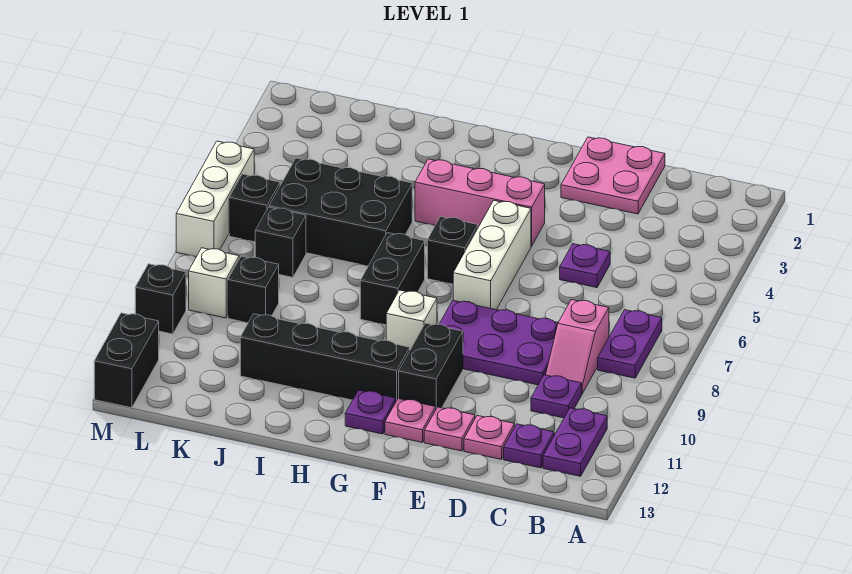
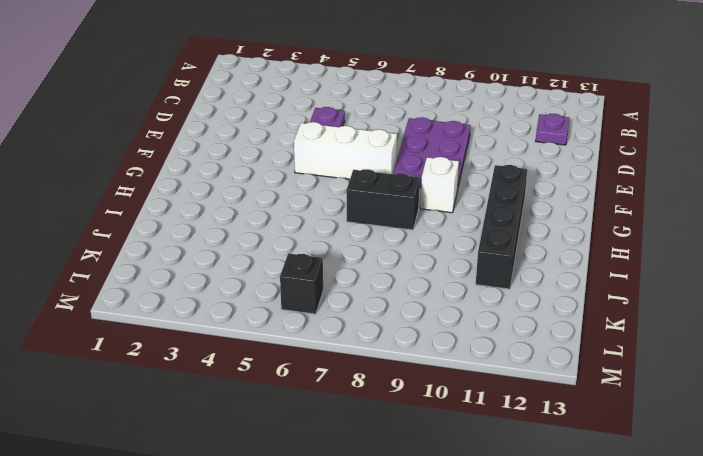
none -> purple plate B7:B8 level 1
none -> purple plate B11:B12 level 1
none -> pink slope C8:C9 level 1 top 8

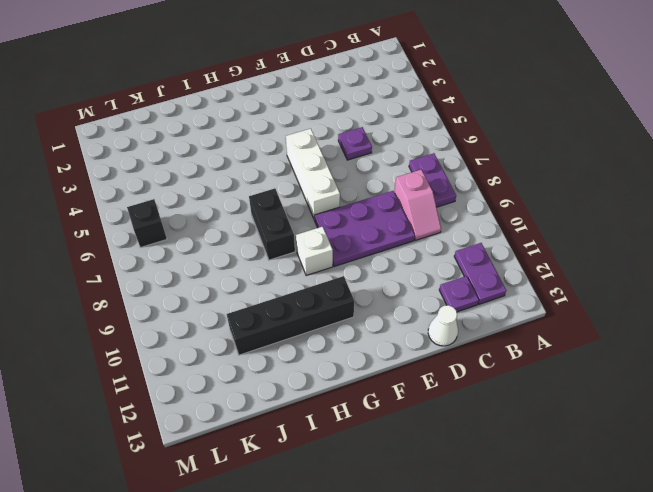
white cone D13 level 1 -> none
none -> purple plate C10 level 1
none -> pink plate D1:E2 level 1
none -> pink plate D12 level 1

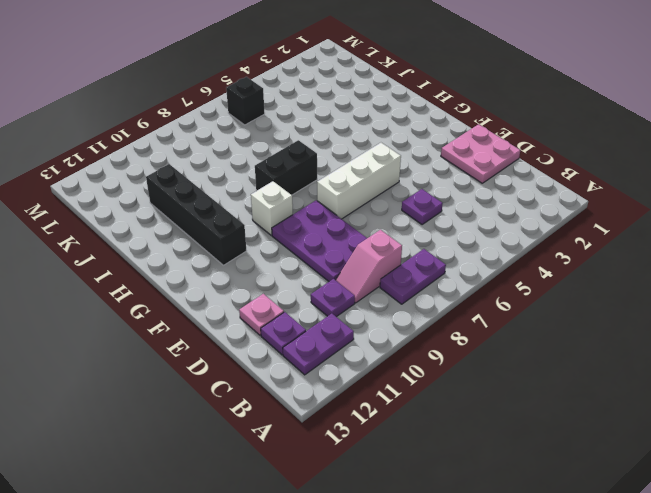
none -> pink plate E12 level 1
none -> pink brick F4:H4 level 1
none -> black brick F10:F11 level 1

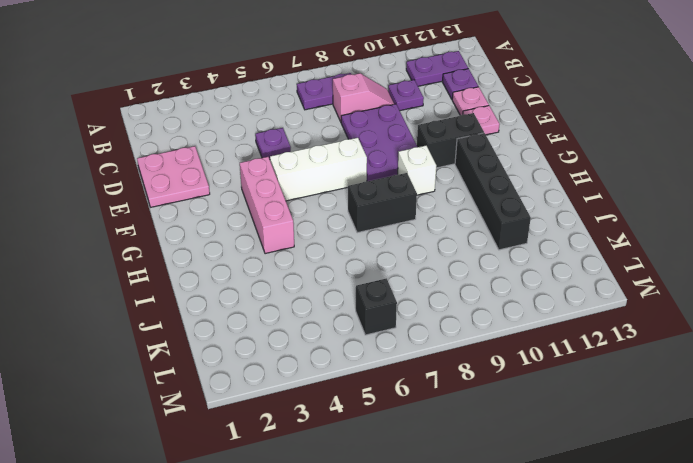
none -> pink plate F12 level 1
none -> black brick G6 level 1
none -> purple plate G12 level 1

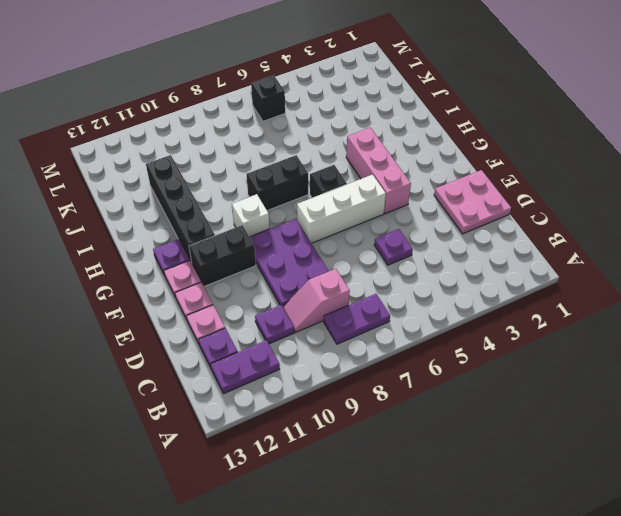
none -> black brick I5:K6 level 1
none -> black brick K7 level 1
none -> black brick K9 level 1

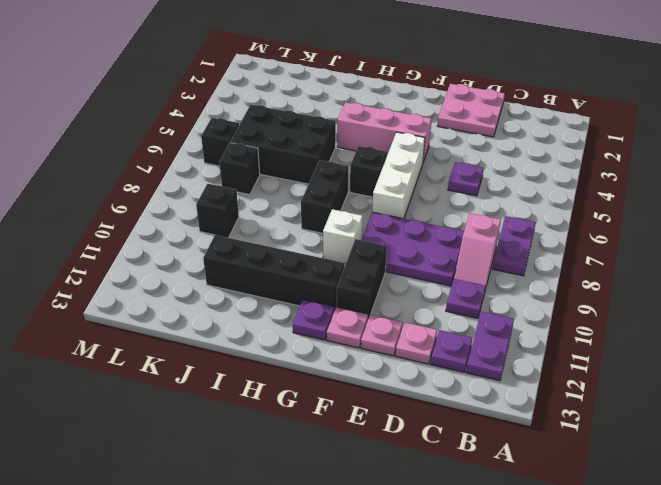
none -> white brick L9 level 1
none -> white brick M5:M7 level 1
none -> black brick M10 level 1

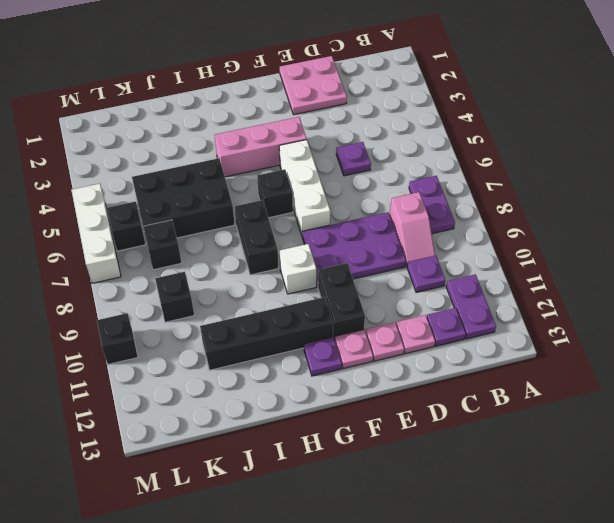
none -> white brick L9 level 1
none -> black brick M12:M13 level 1

